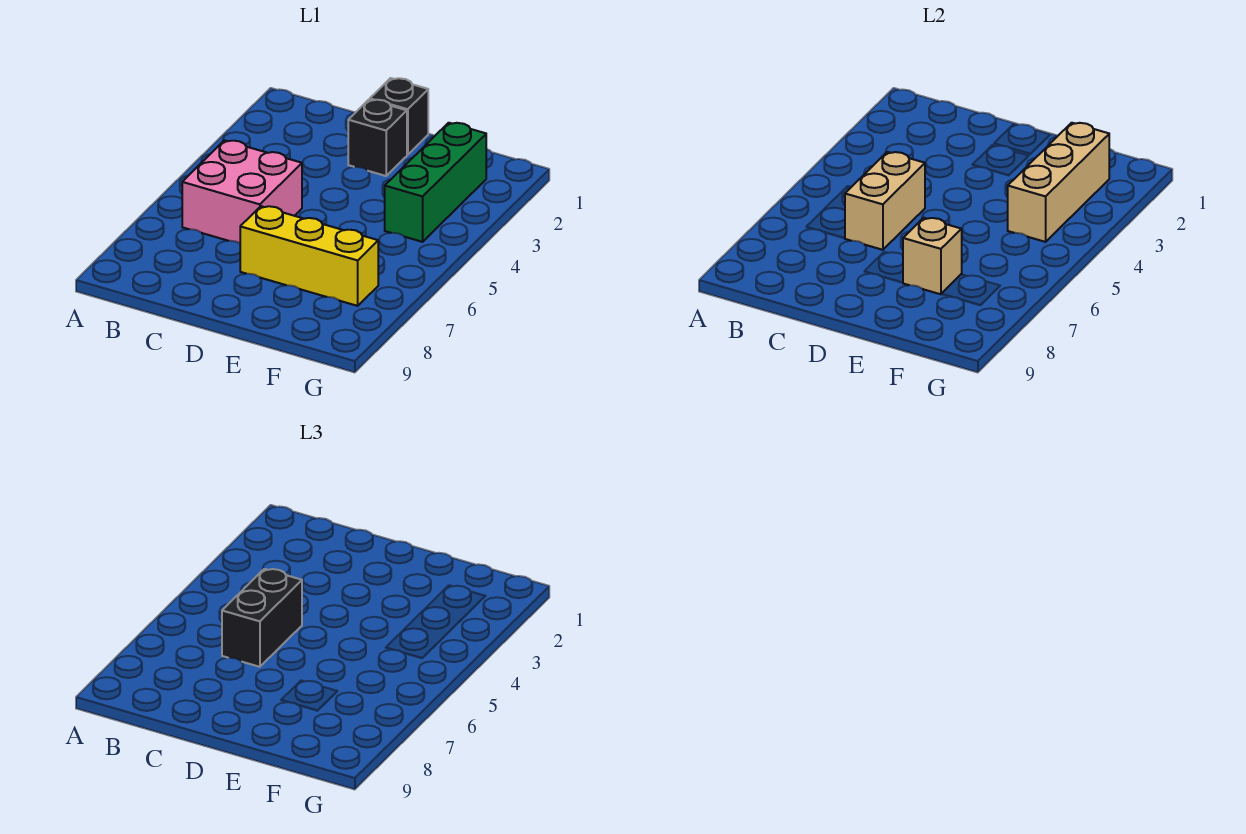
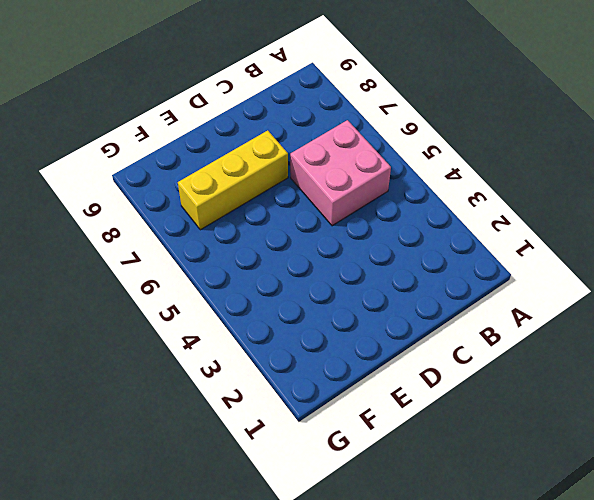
none -> black brick D1 level 1
none -> black brick D2 level 1

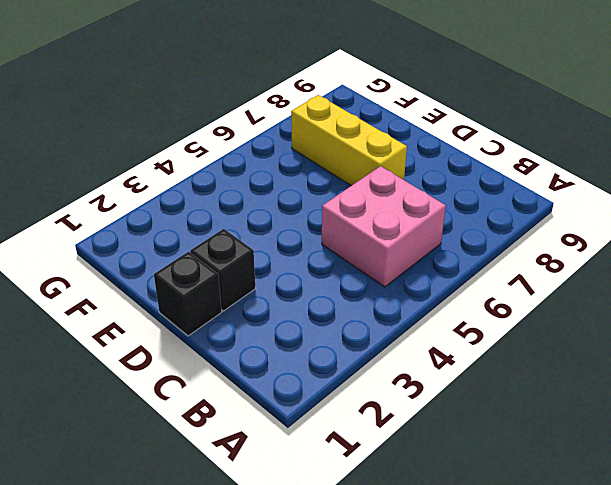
none -> green brick F2:F4 level 1
none -> tan brick C5:C6 level 2

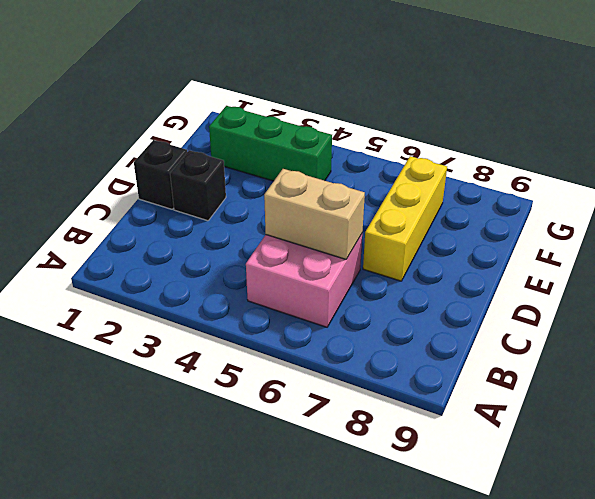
none -> tan brick E7 level 2
none -> tan brick F2:F4 level 2

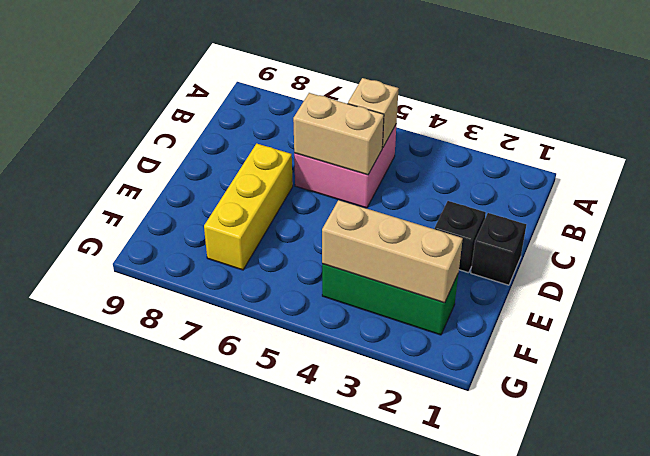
tan brick B5 level 2 -> tan brick E7 level 2
none -> black brick C5:C6 level 3

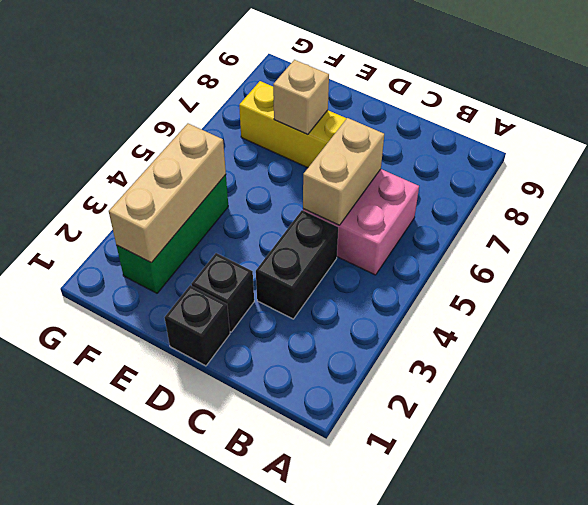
black brick C3:C4 level 1 -> black brick C5:C6 level 3

